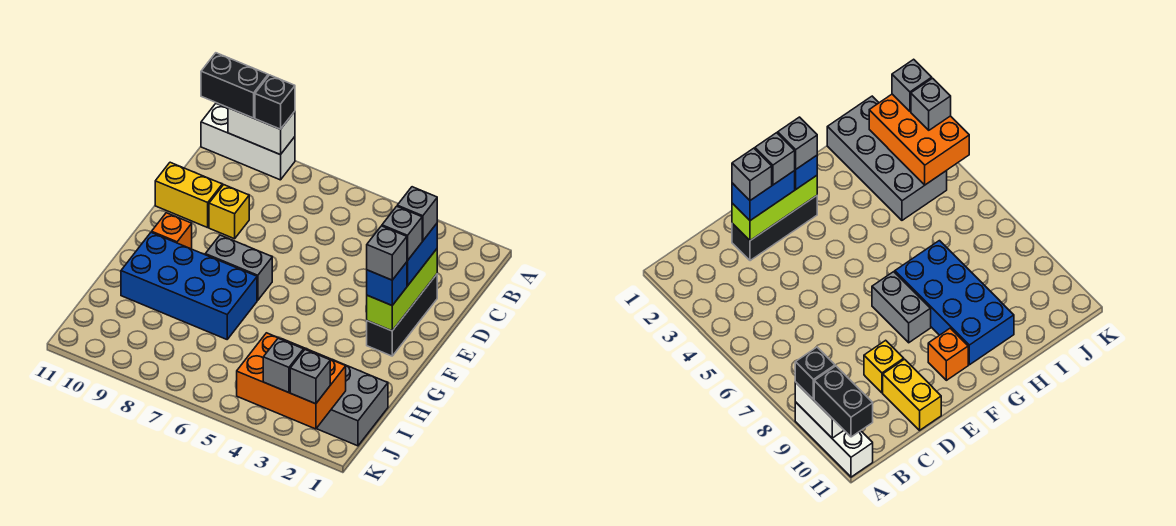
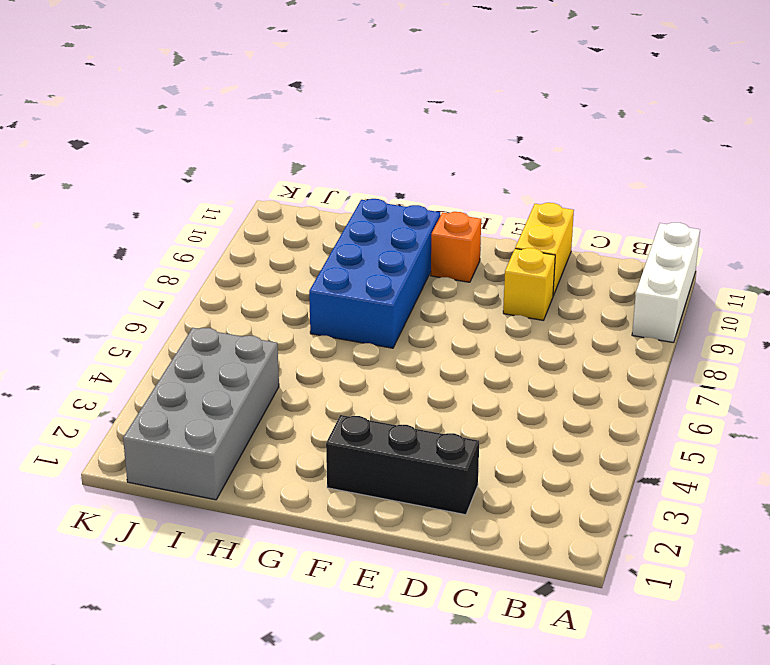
none -> grey brick F7:F8 level 1
none -> white brick A9:A10 level 2
none -> lime brick D2:F2 level 2

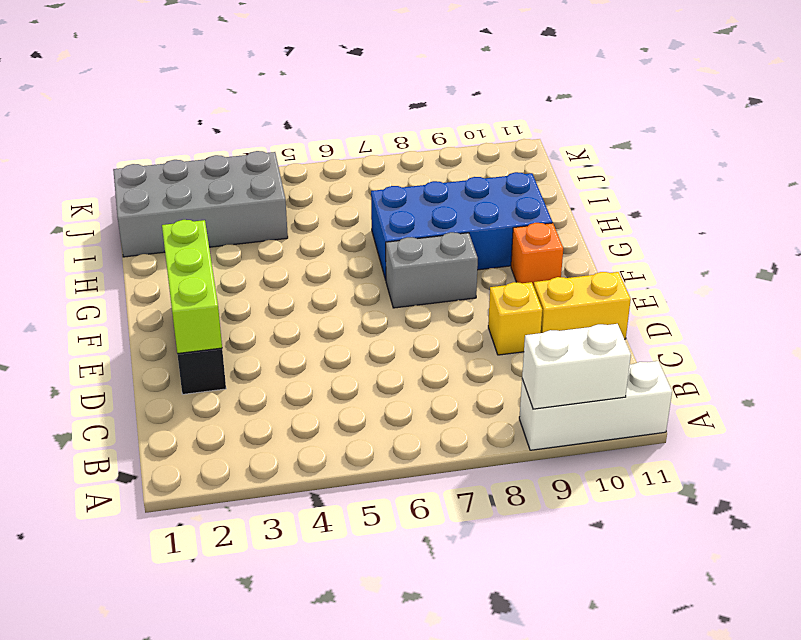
none -> orange brick J2:K4 level 2
none -> black brick A9 level 3
none -> black brick A10:A11 level 3

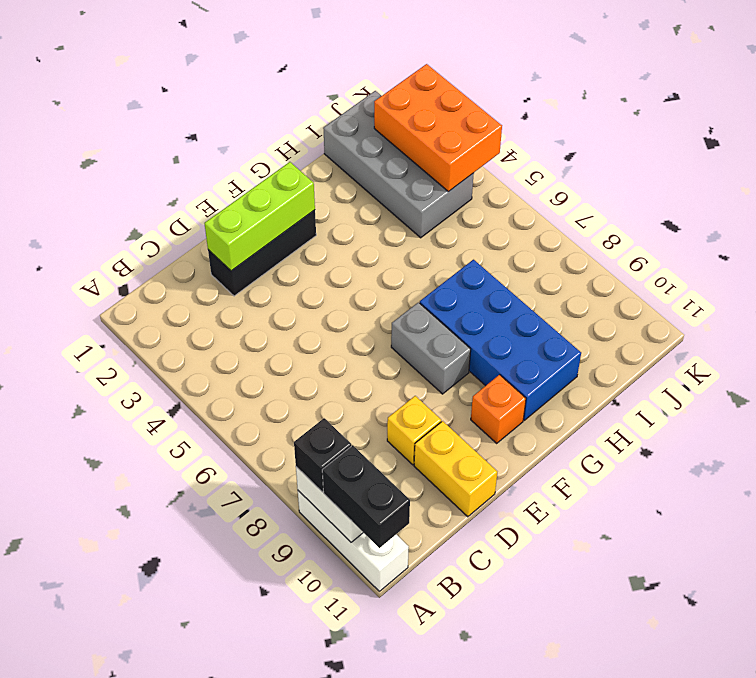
none -> blue brick D2:E2 level 3
none -> blue brick F2 level 3
none -> grey brick K2 level 3

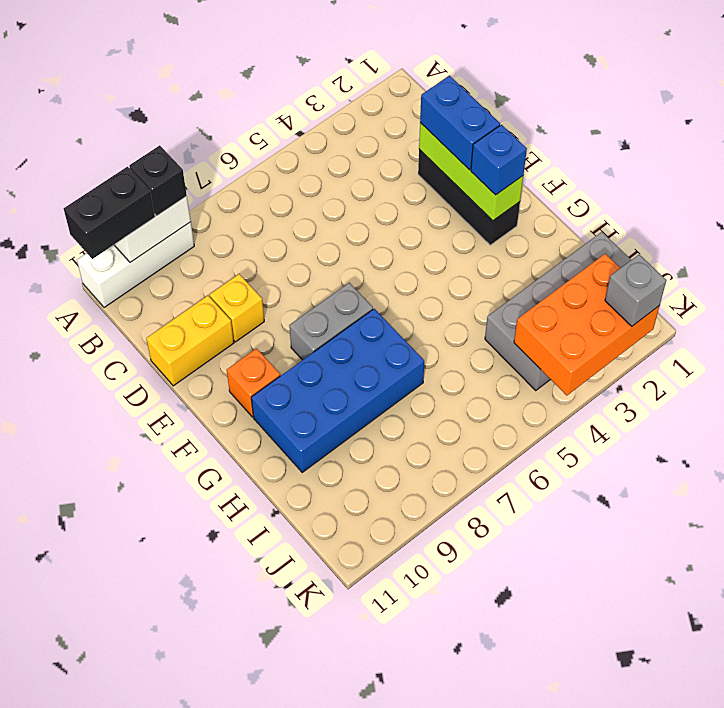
none -> grey brick K3 level 3
none -> grey brick D2 level 4
none -> grey brick E2 level 4

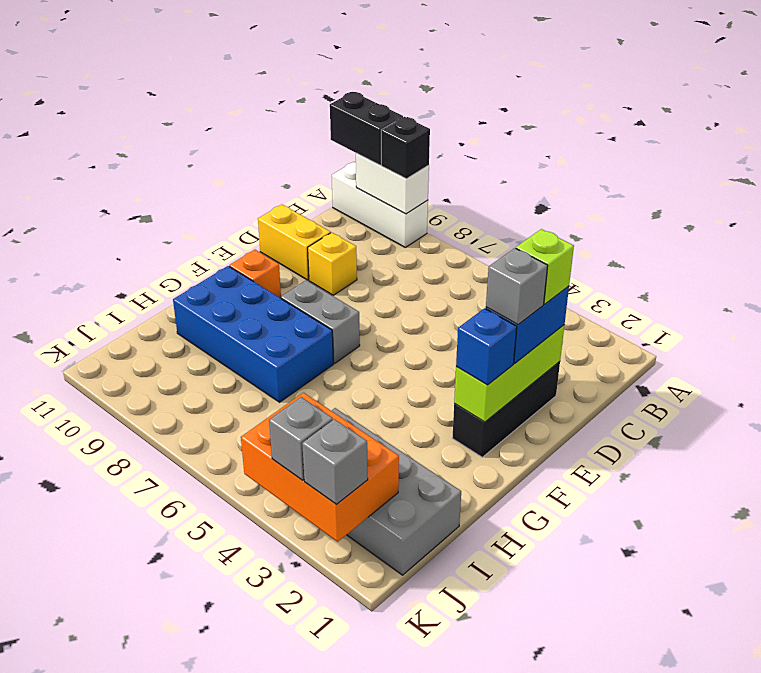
lime brick D2 level 4 -> grey brick D2 level 4
none -> grey brick F2 level 4

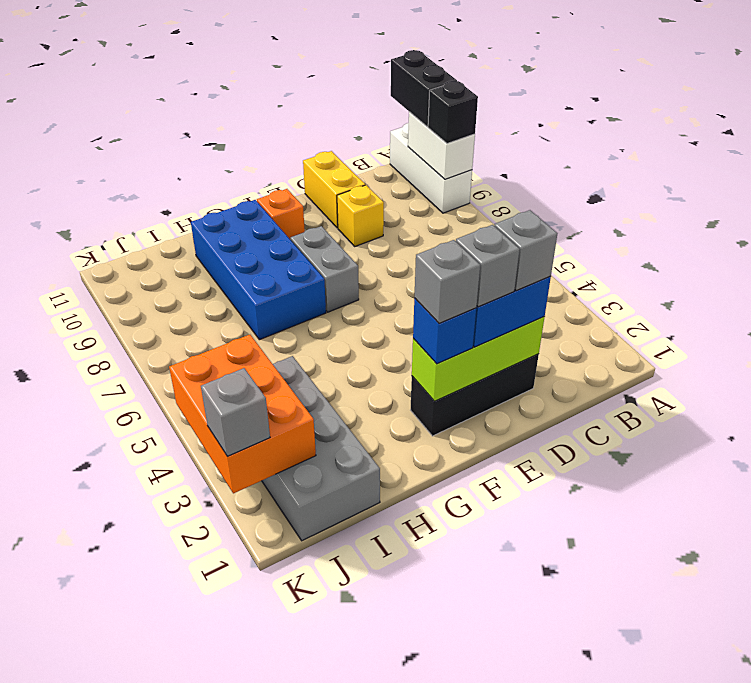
none -> grey brick K3 level 3

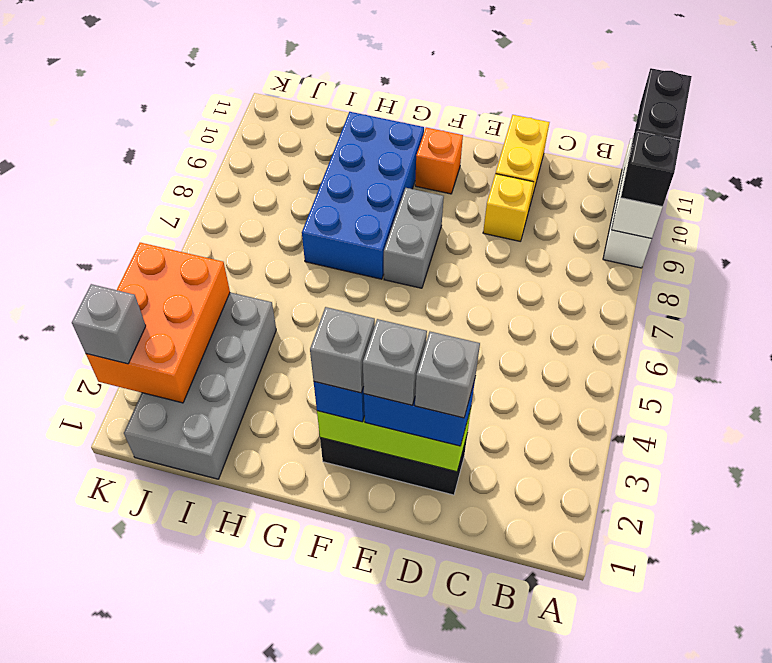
none -> grey brick K3 level 3

